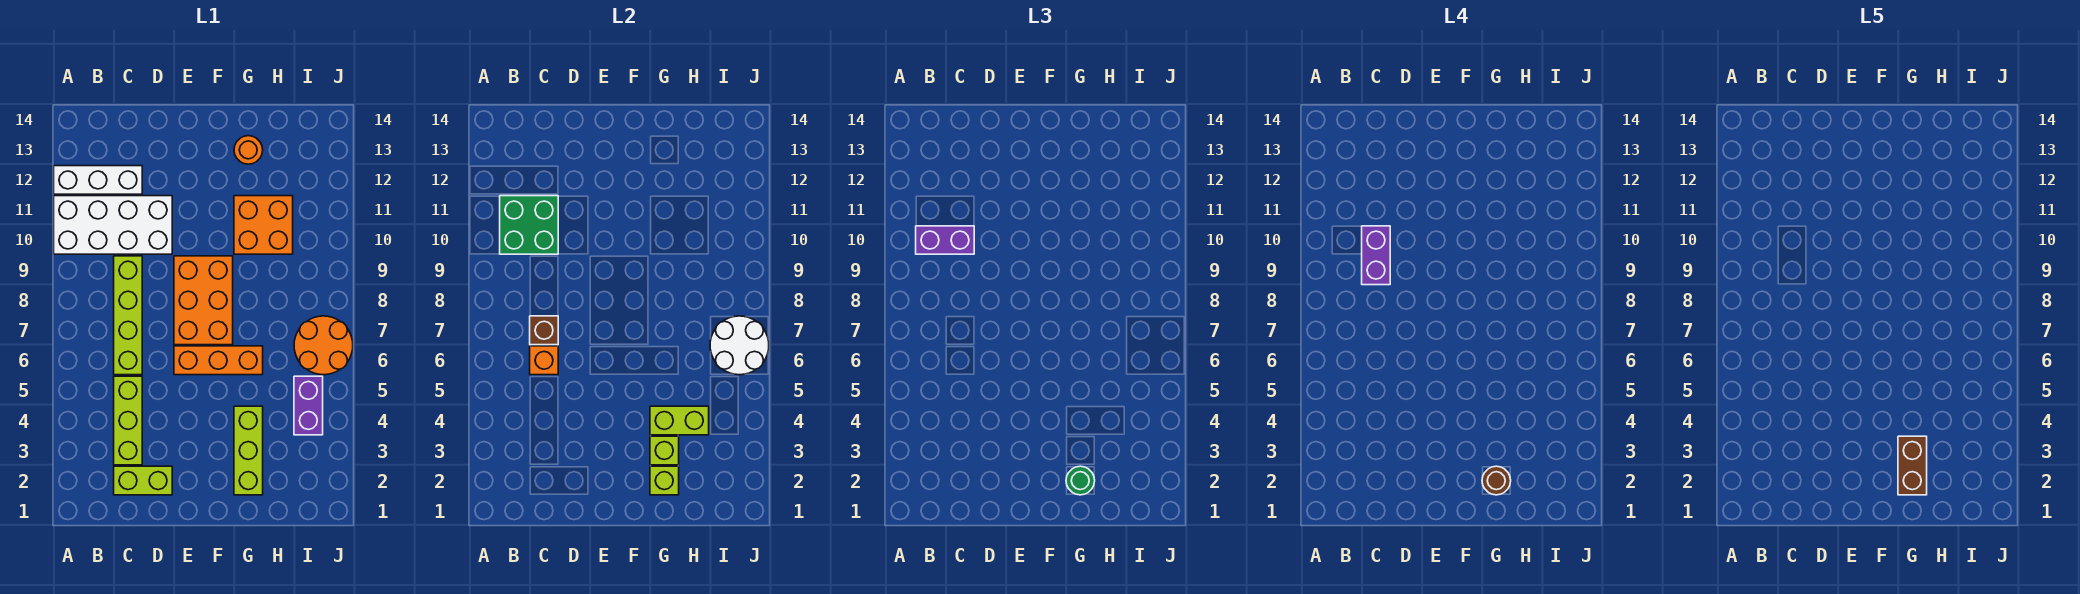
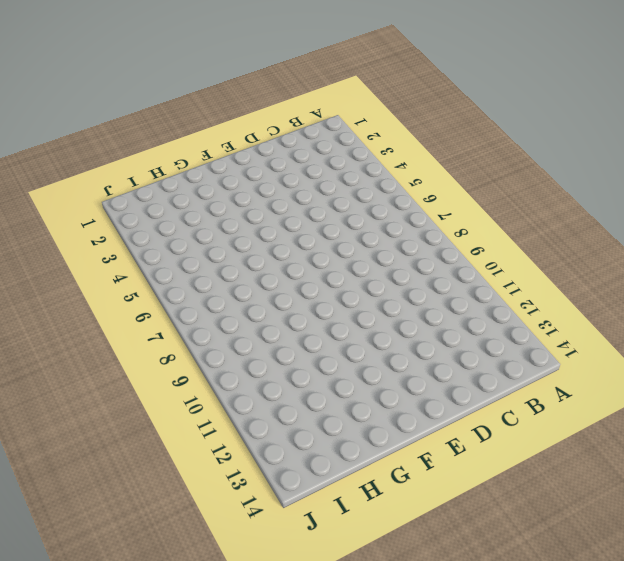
none -> white brick A10:D11 level 1
none -> white brick A12:C12 level 1
none -> lime brick C2:D2 level 1

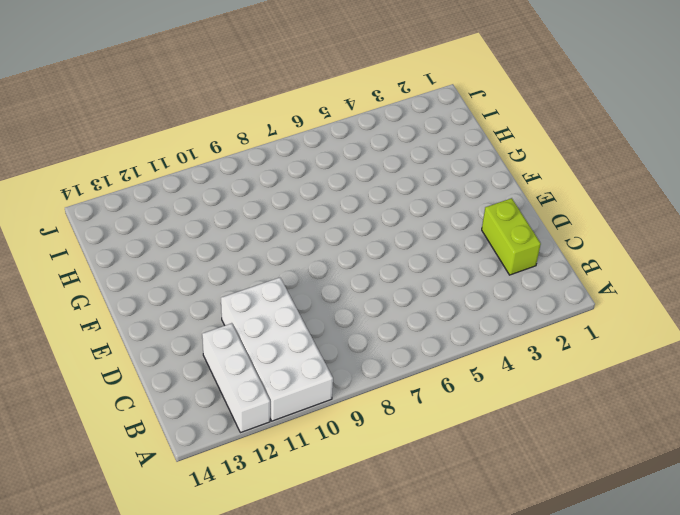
none -> lime brick C3:C5 level 1
none -> lime brick C6:C9 level 1
none -> orange brick E6:G6 level 1

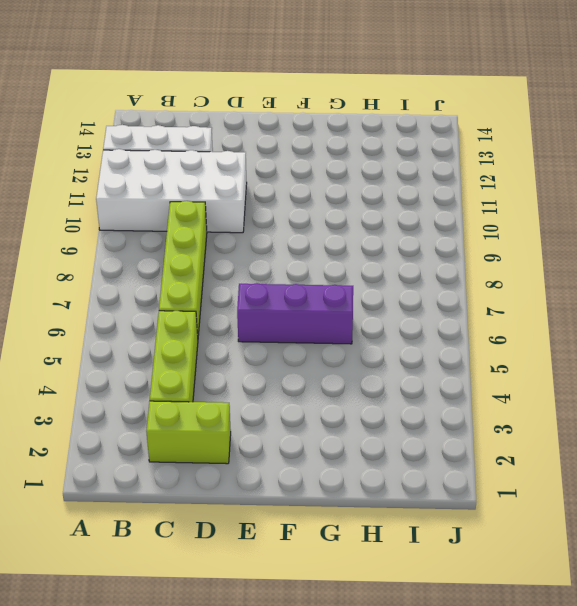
purple brick E6:G6 level 1 -> orange brick E6:G6 level 1
none -> orange brick E7:F9 level 1
none -> lime brick G2:G4 level 1
none -> orange brick G10:H11 level 1

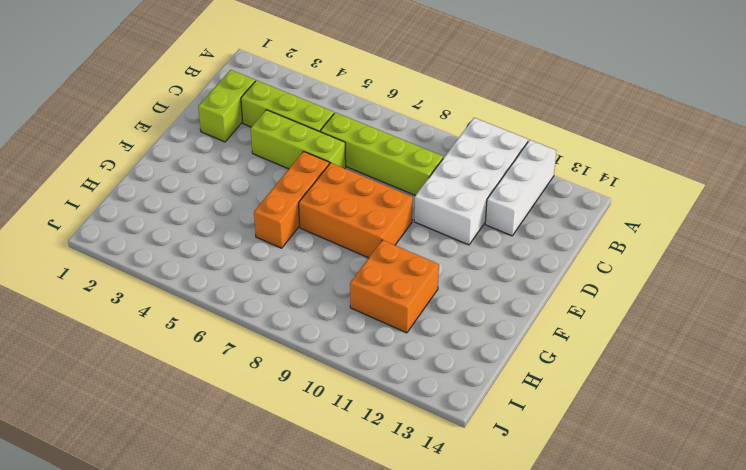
lime brick D4:D6 level 1 -> lime brick G2:G4 level 1
none -> orange round brick G13 level 1
none -> purple brick I4:I5 level 1
none -> orange round brick I6:J7 level 1

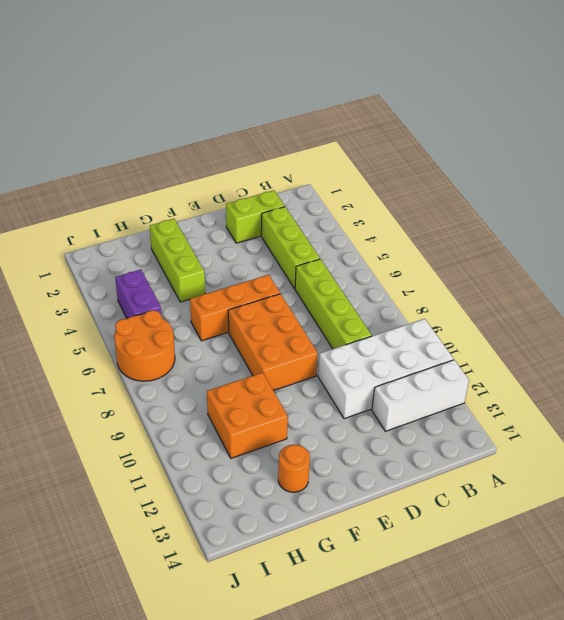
none -> green brick B10:C11 level 2
none -> orange brick C6 level 2
none -> brown brick C7 level 2

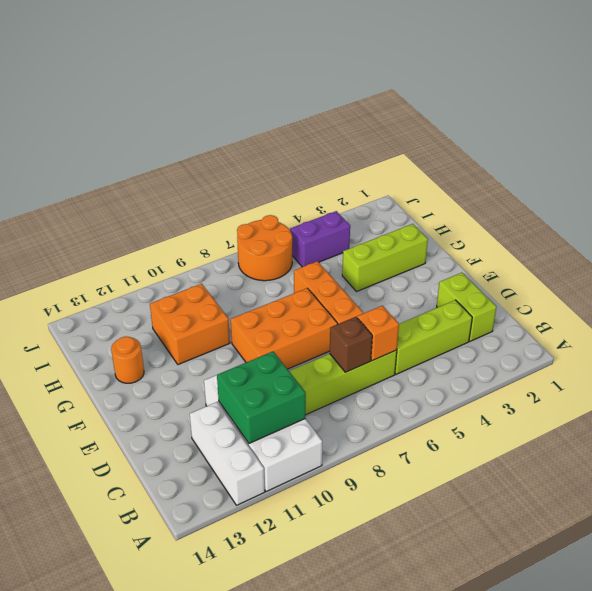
none -> lime brick G2 level 2
none -> lime brick G3 level 2
none -> lime brick G4:H4 level 2

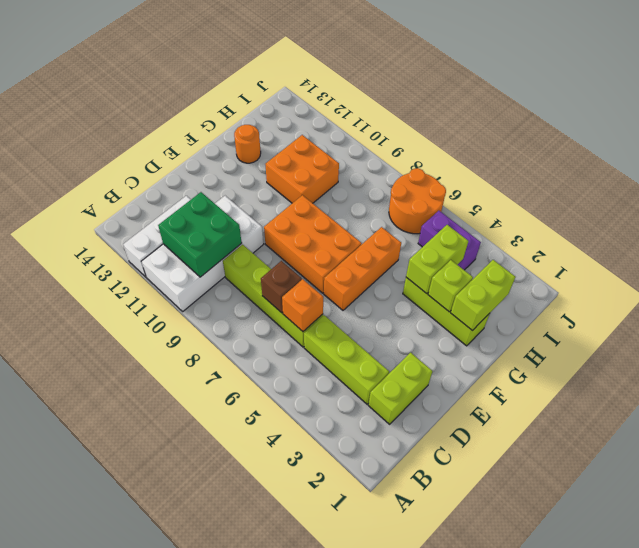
lime brick G2:H2 level 2 -> lime brick G2 level 2
none -> white round brick I6:J7 level 2
none -> purple brick B10:C10 level 3
none -> green round brick G2 level 3

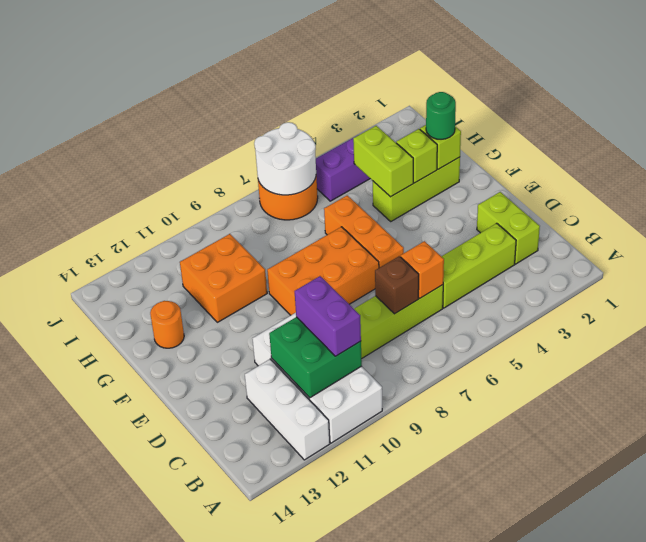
none -> purple brick C9:C10 level 4
none -> brown round brick G2 level 4
none -> brown brick G2:G3 level 5

